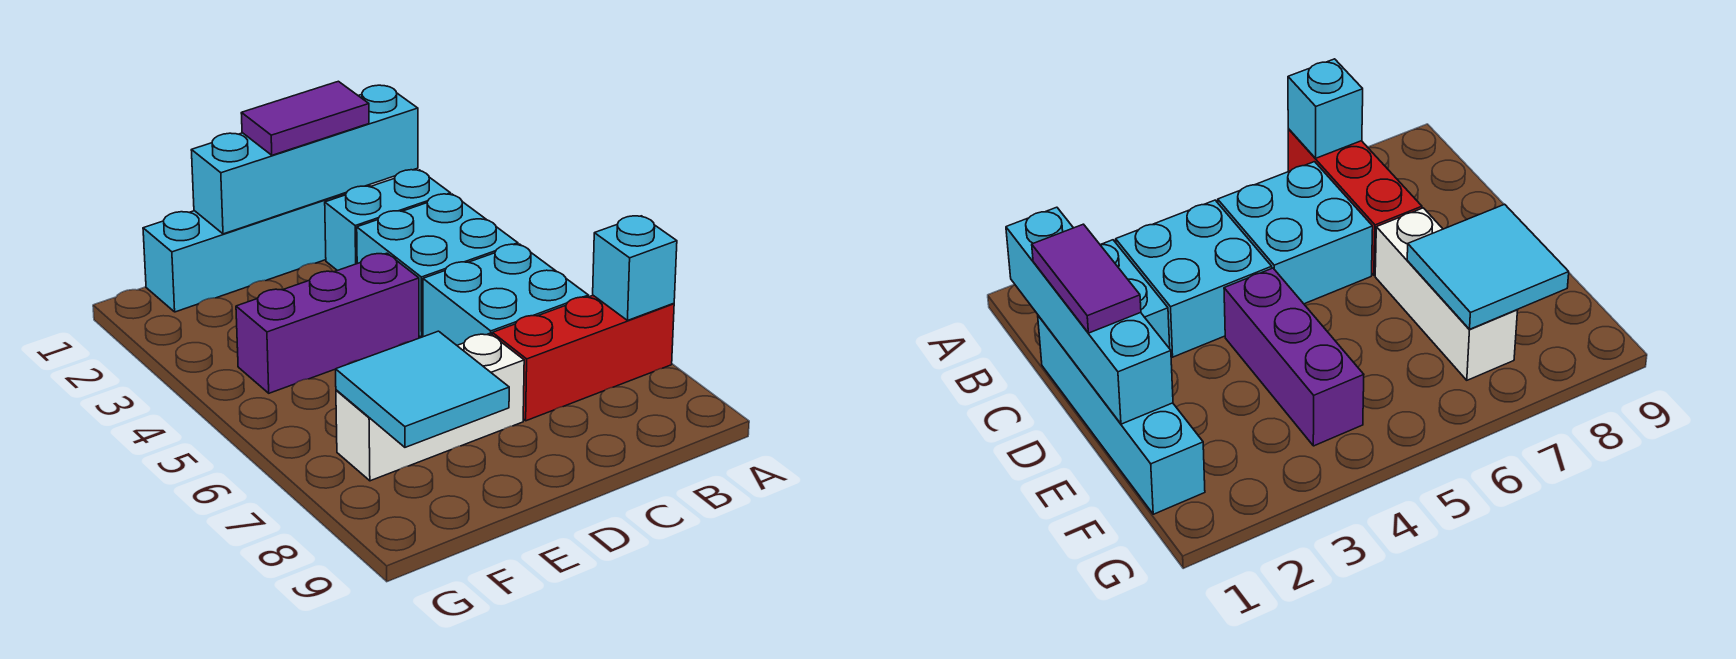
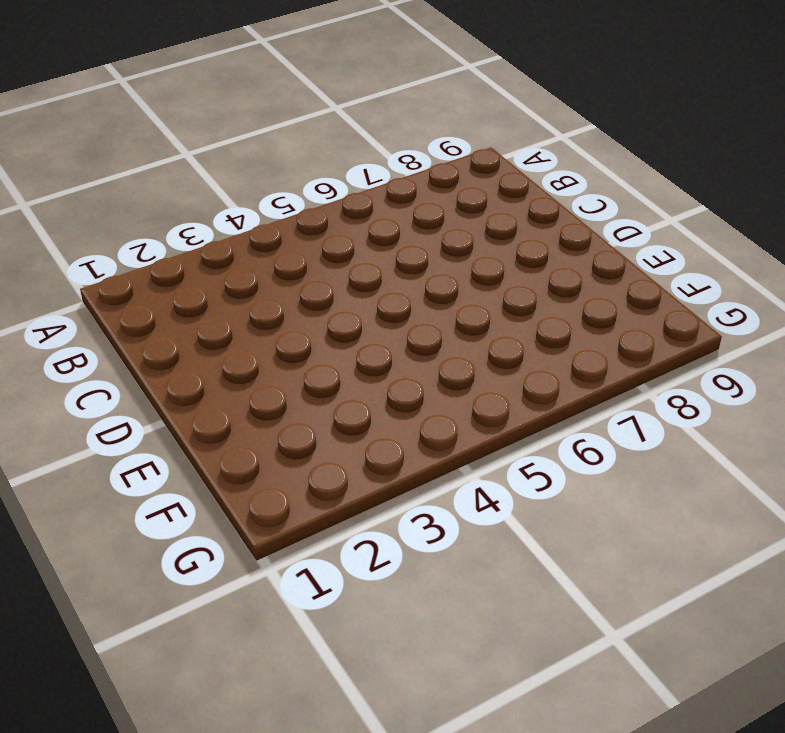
none -> red brick A7:C7 level 1
none -> cyan brick B2:C2 level 1

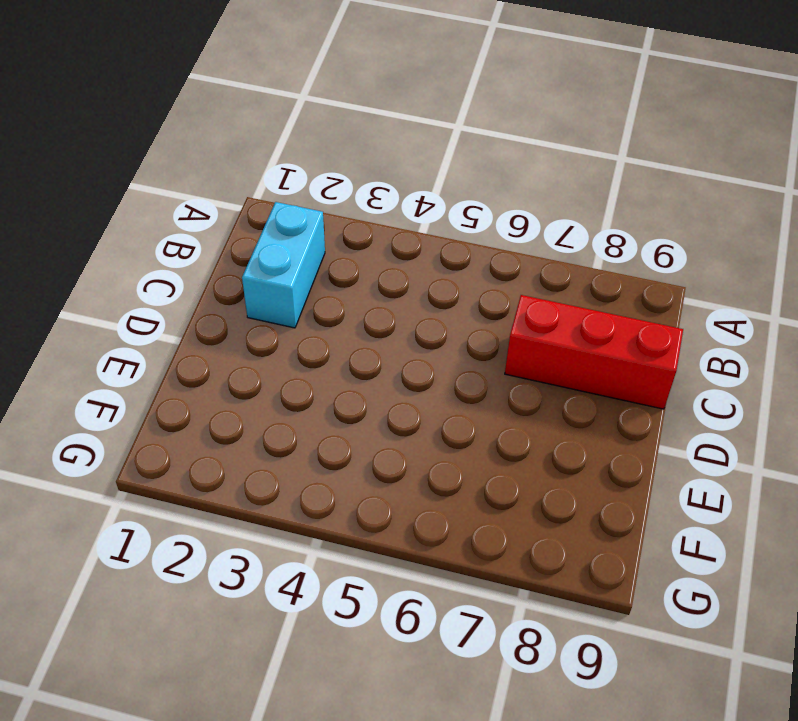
red brick C7:C9 level 1 -> red brick A7:C7 level 1
none -> cyan brick B3:C4 level 1
none -> cyan brick B5:C6 level 1

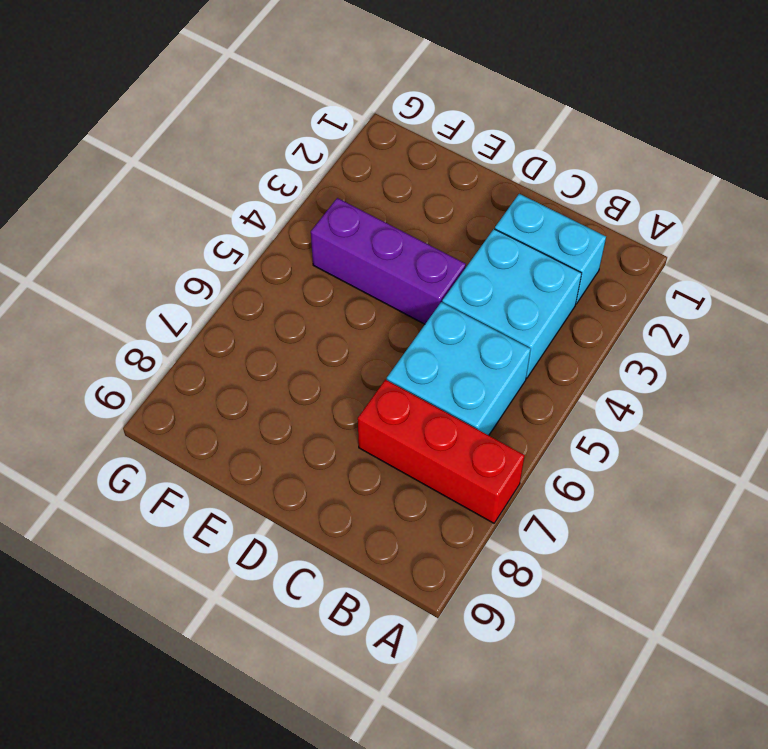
none -> cyan brick C1:F1 level 1
none -> white brick D7:F7 level 1

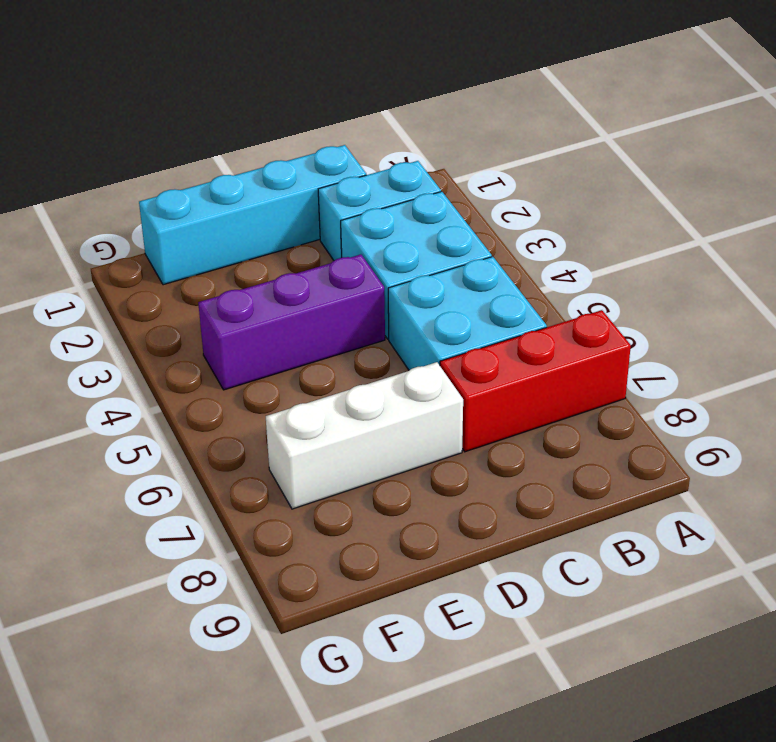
none -> cyan brick A7 level 2
none -> cyan brick B1:E1 level 2

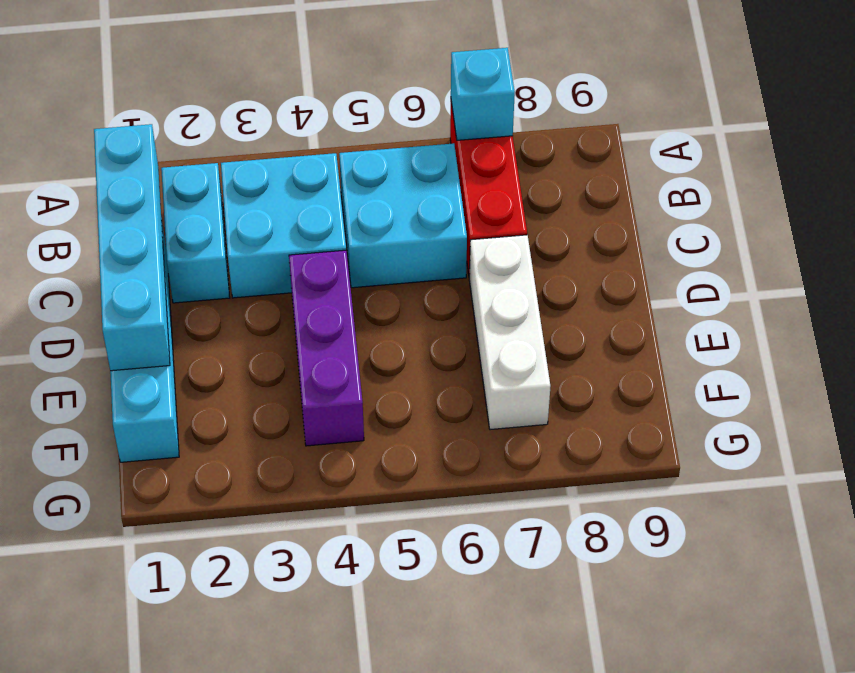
none -> cyan tile E7:F8 level 2
none -> purple tile C1:D1 level 3

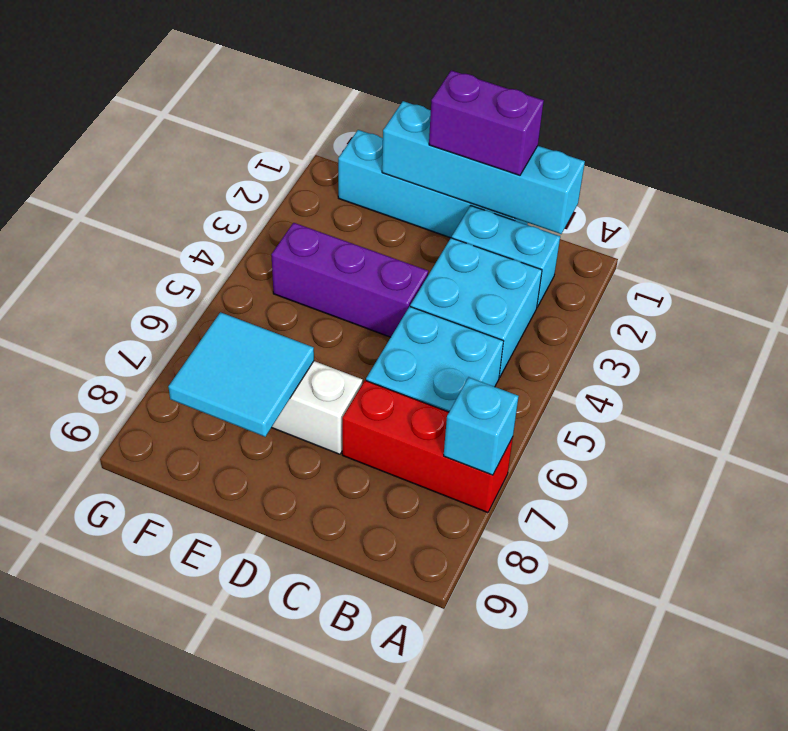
purple brick C1:D1 level 3 -> purple tile C1:D1 level 3

